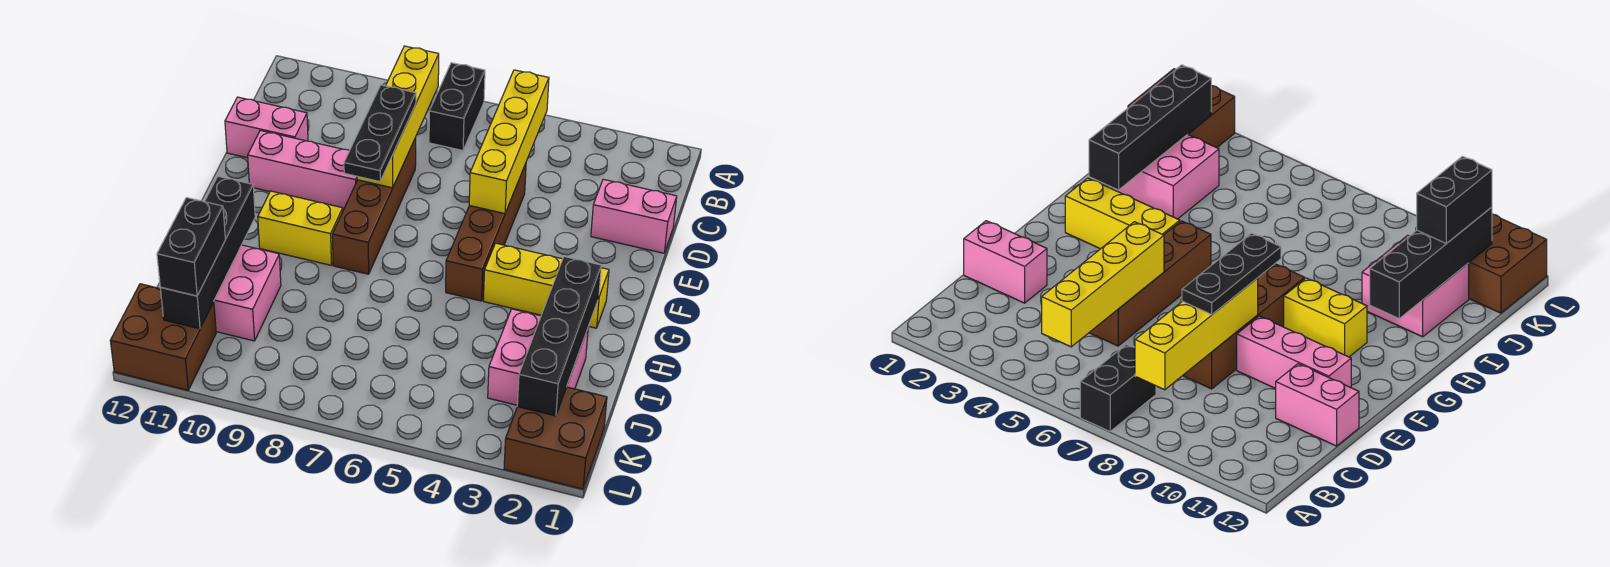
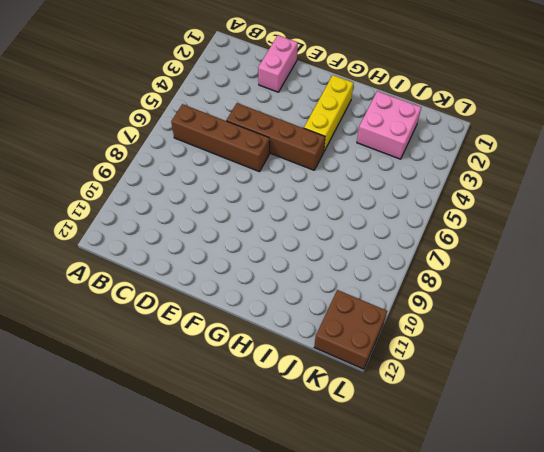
brown brick B6:E6 level 1 -> brown brick D8:G8 level 1
none -> black brick A7:B7 level 1
none -> pink brick D11:D12 level 1
none -> pink brick E9:E11 level 1

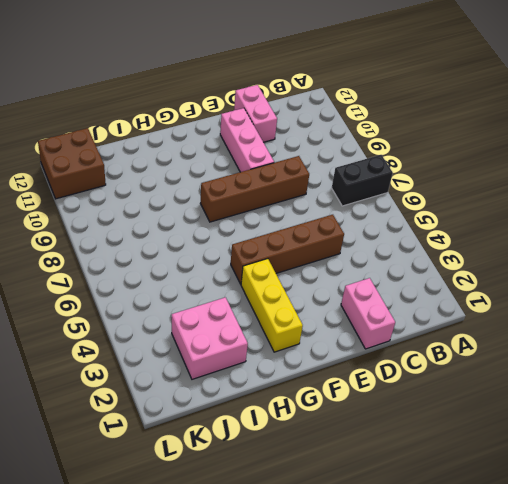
none -> yellow brick G9:G10 level 1
none -> pink brick I10:J11 level 1
none -> brown brick K1:L2 level 1

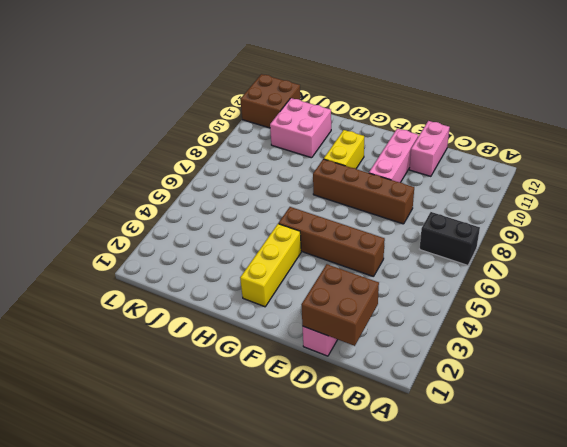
brown brick C1:D2 level 2 -> brown brick K1:L2 level 1
none -> pink brick I2:J3 level 1
none -> yellow brick B5:E5 level 2
none -> yellow brick B8:E8 level 2

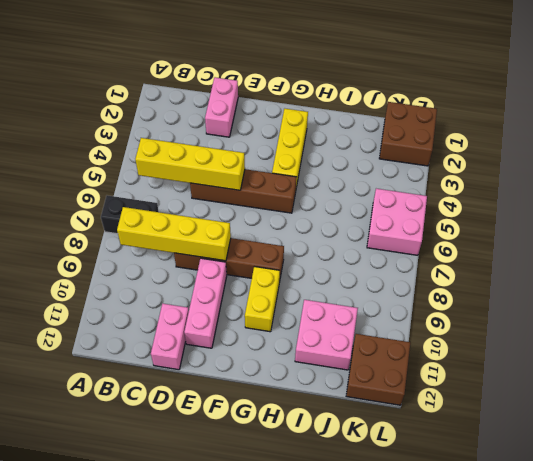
pink brick K5:L6 level 1 -> pink brick I2:J3 level 1
none -> black brick H2:K2 level 2
none -> black brick H11:K11 level 2
none -> black plate D8:F8 level 3

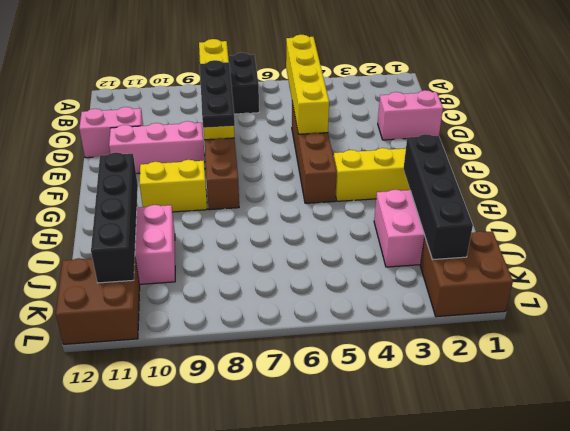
none -> black brick J11:K11 level 3

